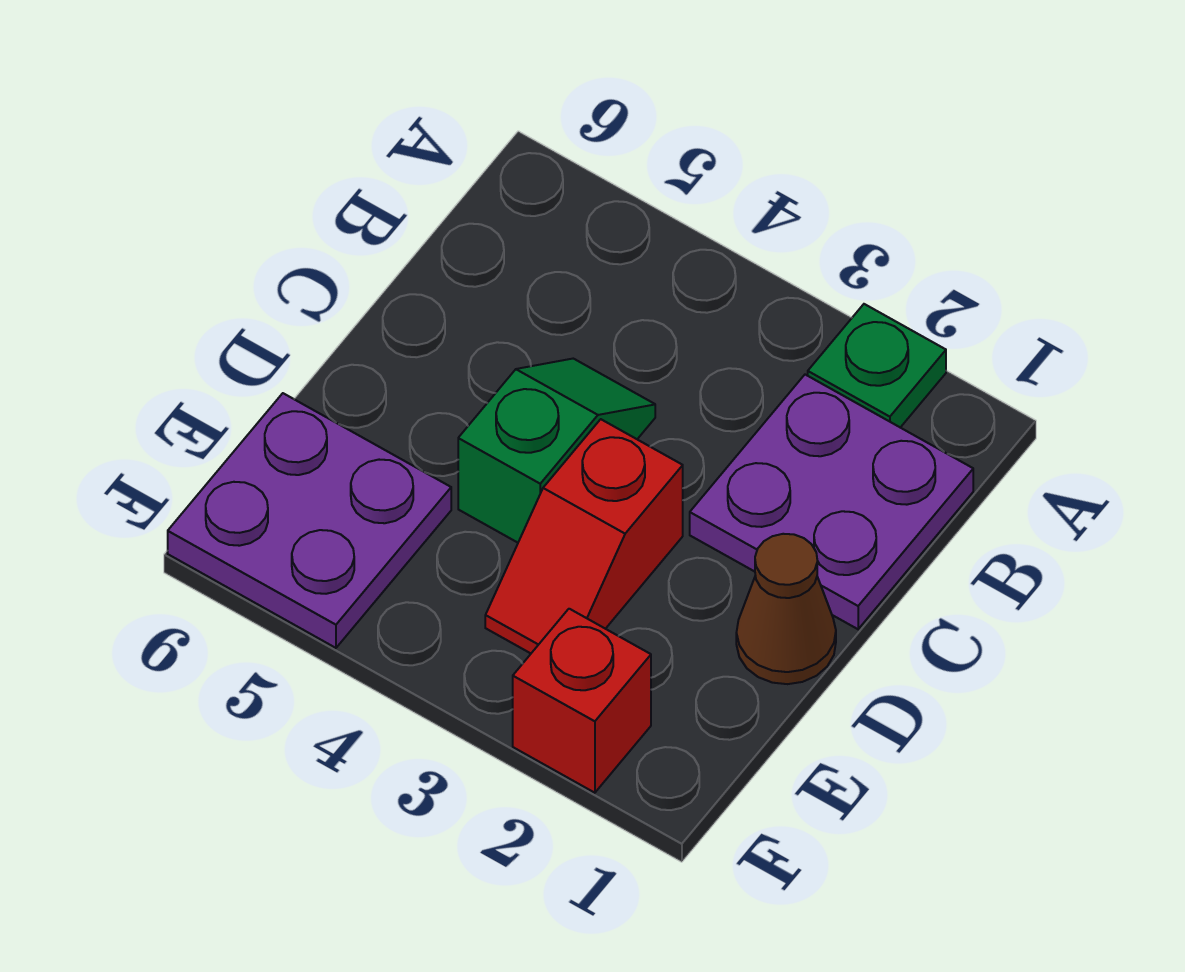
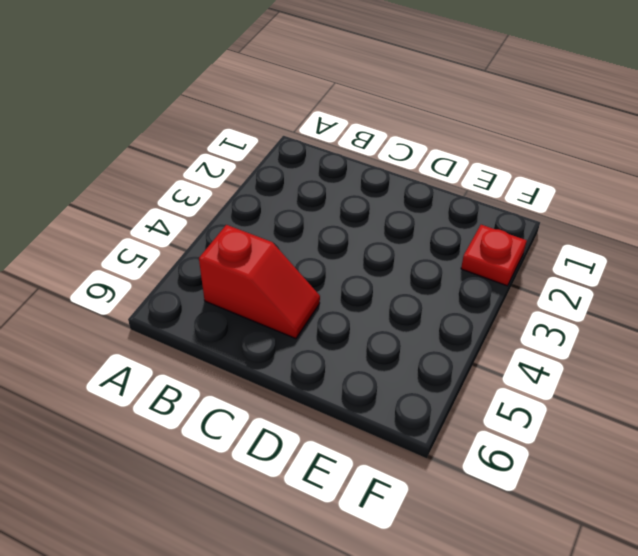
red slope B5:C5 level 1 top B -> red slope D3:E3 level 1 top D
red plate F2 level 1 -> red brick F2 level 1
none -> green plate A2 level 1
none -> purple plate B1:C2 level 1

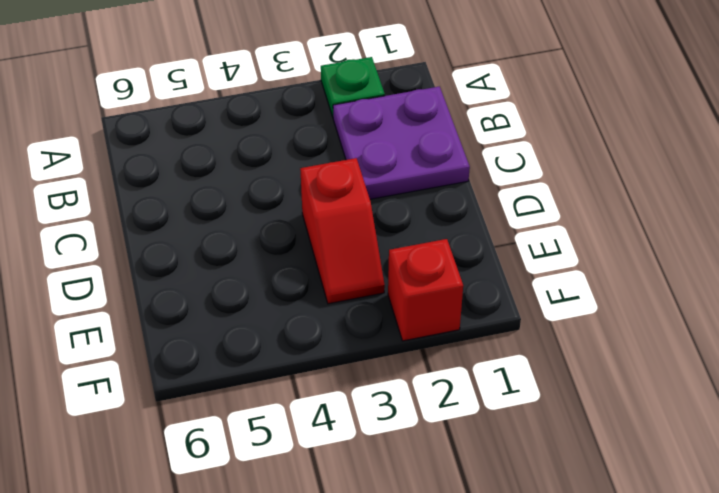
none -> green slope C4:D4 level 1 top D
none -> brown cone D1 level 1

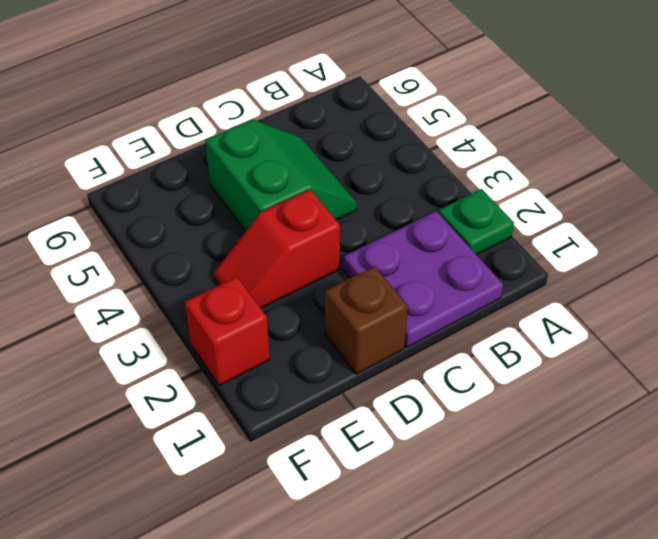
green slope C4:D5 level 1 top D -> green slope C4:D4 level 1 top D
brown brick D1 level 1 -> brown cone D1 level 1
none -> purple plate E5:F6 level 1

